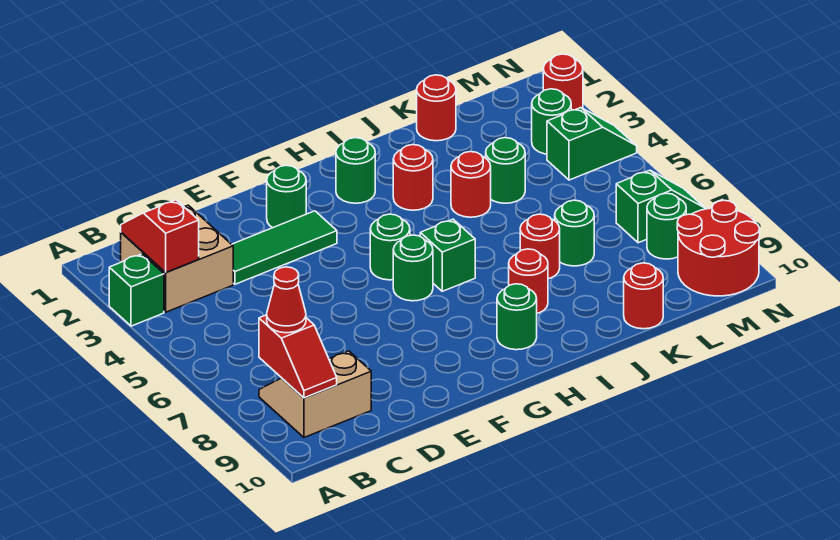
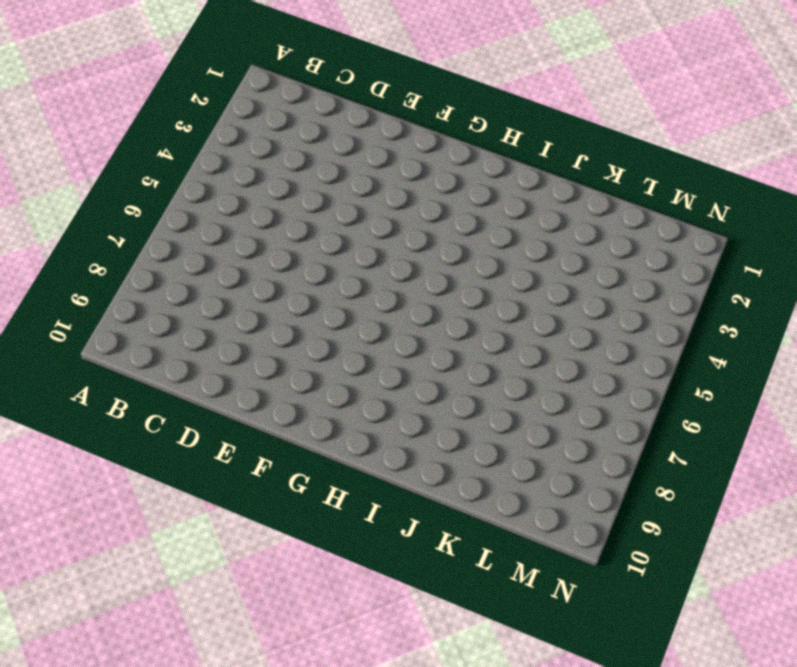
none -> green brick A3 level 1
none -> tan brick B2:C3 level 1
none -> tan slope B8:C9 level 1 top 9

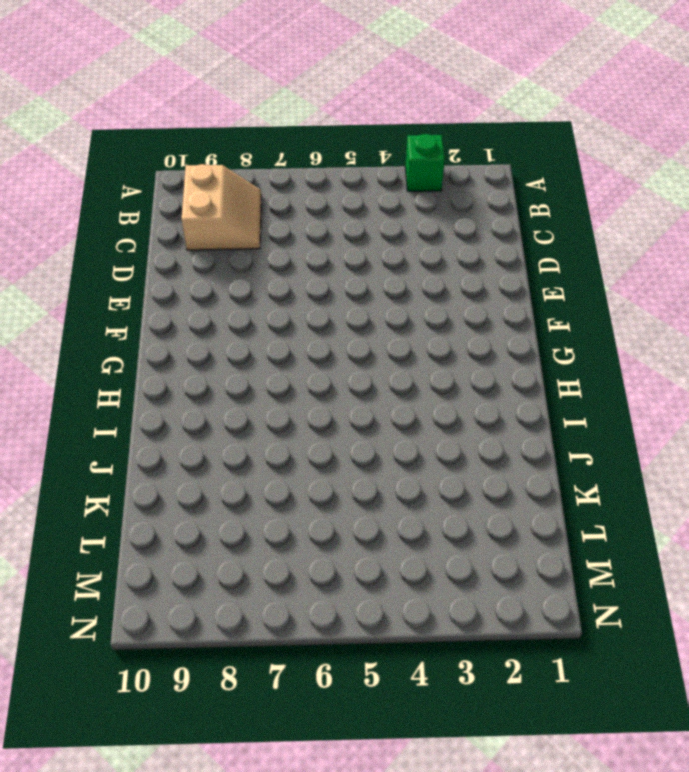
none -> tan brick B2:C3 level 1
none -> green tile D3:F3 level 1
none -> green round brick F2 level 1

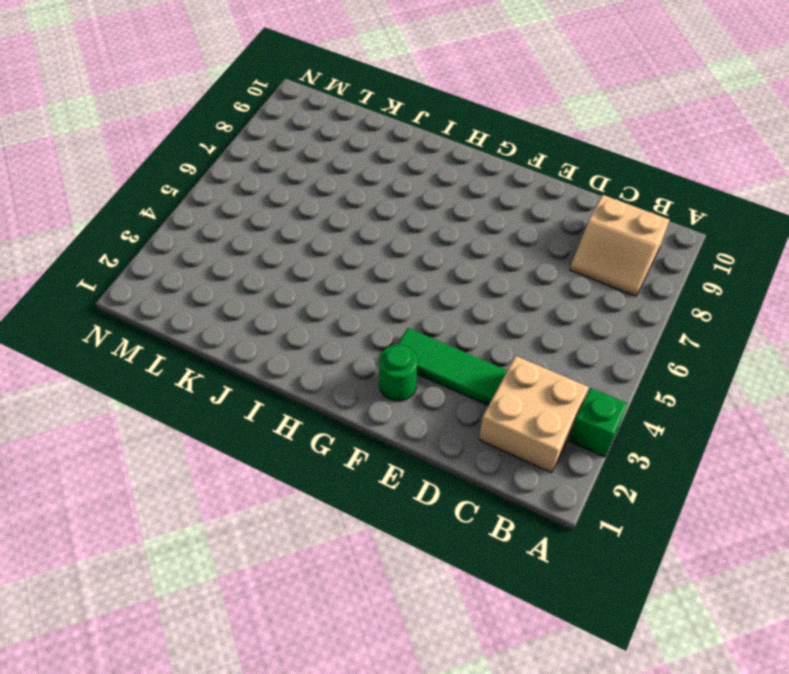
none -> green round brick G5 level 1
none -> green round brick G6 level 1
none -> green round brick H2 level 1

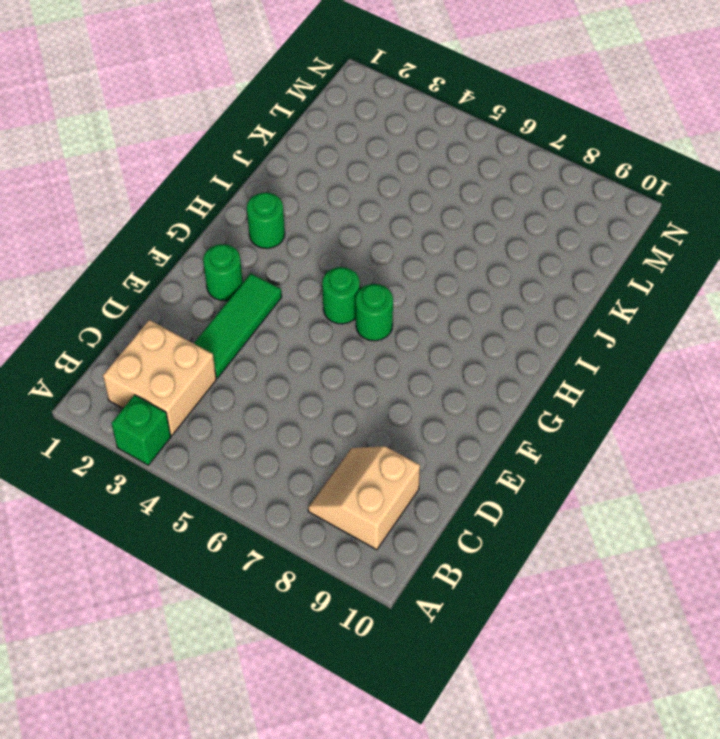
none -> green brick H6 level 1
none -> green round brick H9 level 1
none -> red round brick I3 level 1

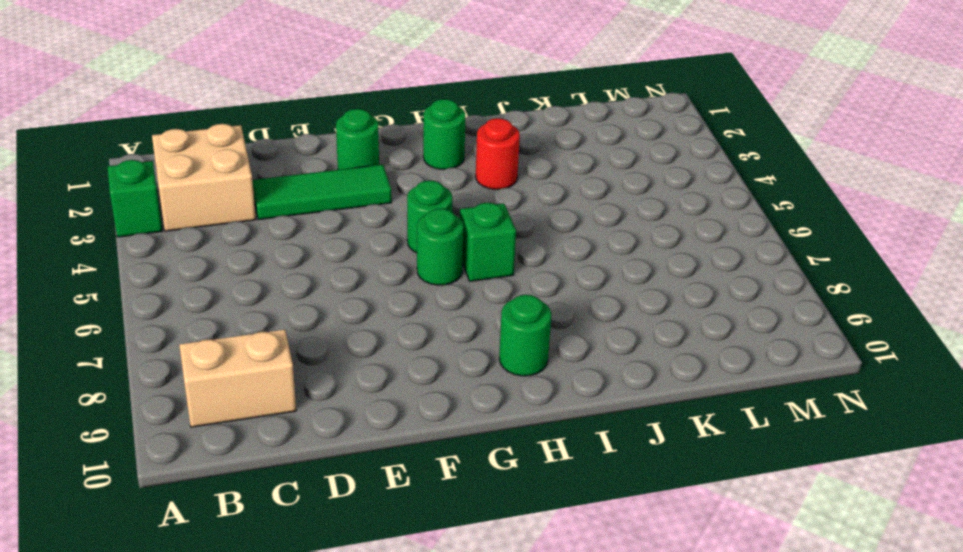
none -> red round brick I8 level 1
none -> red round brick J4 level 1
none -> red round brick J7 level 1

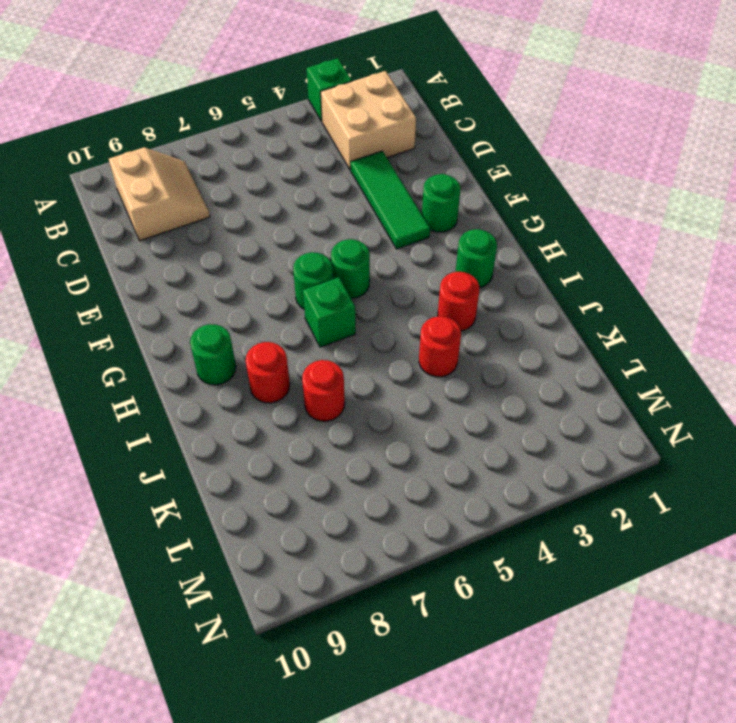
none -> red round brick K1 level 1
none -> green round brick K4 level 1
none -> green round brick K7 level 1

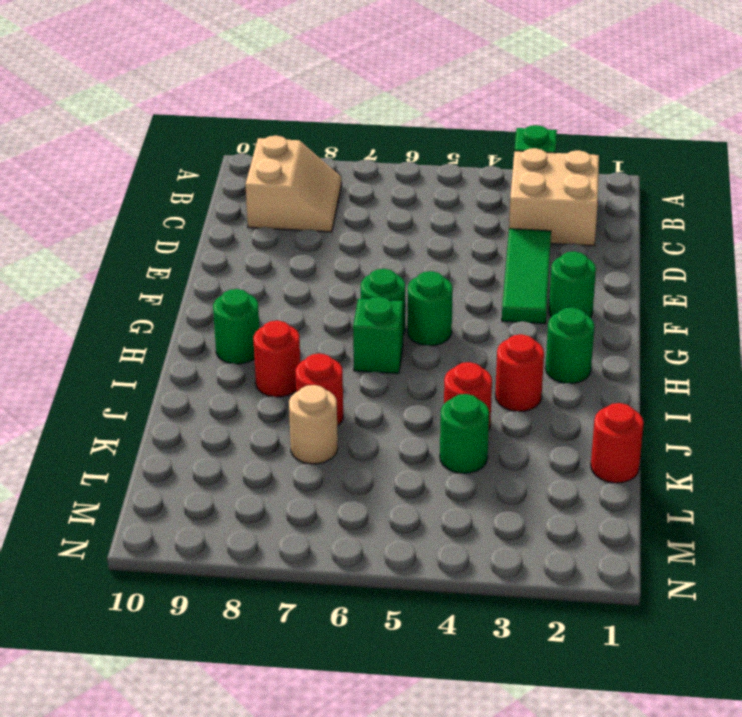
tan round brick K7 level 1 -> green round brick K7 level 1
none -> red round brick K10 level 1
none -> green round brick M3 level 1
none -> green slope M4:N4 level 1 top M

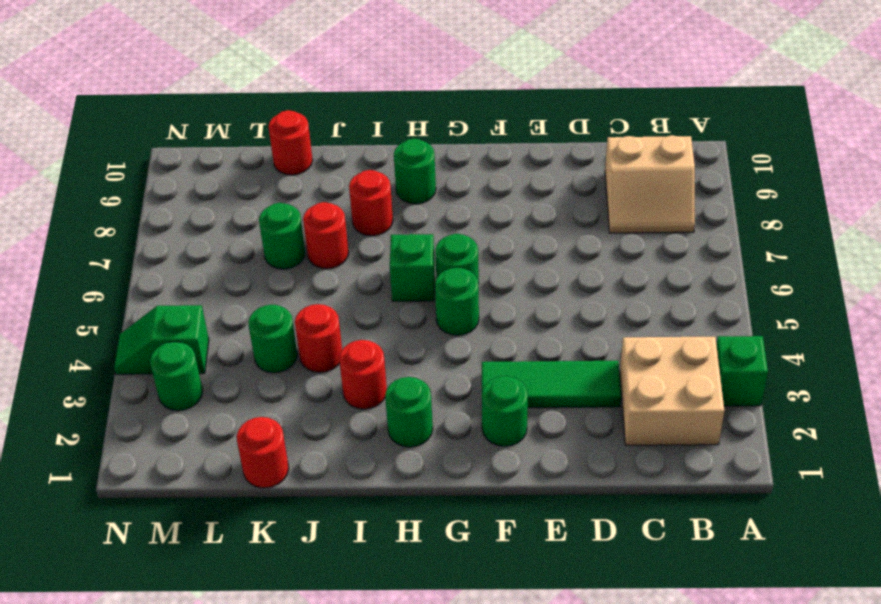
none -> green slope M7:N7 level 1 top M
none -> green round brick M8 level 1
none -> red round brick M9:N10 level 1

